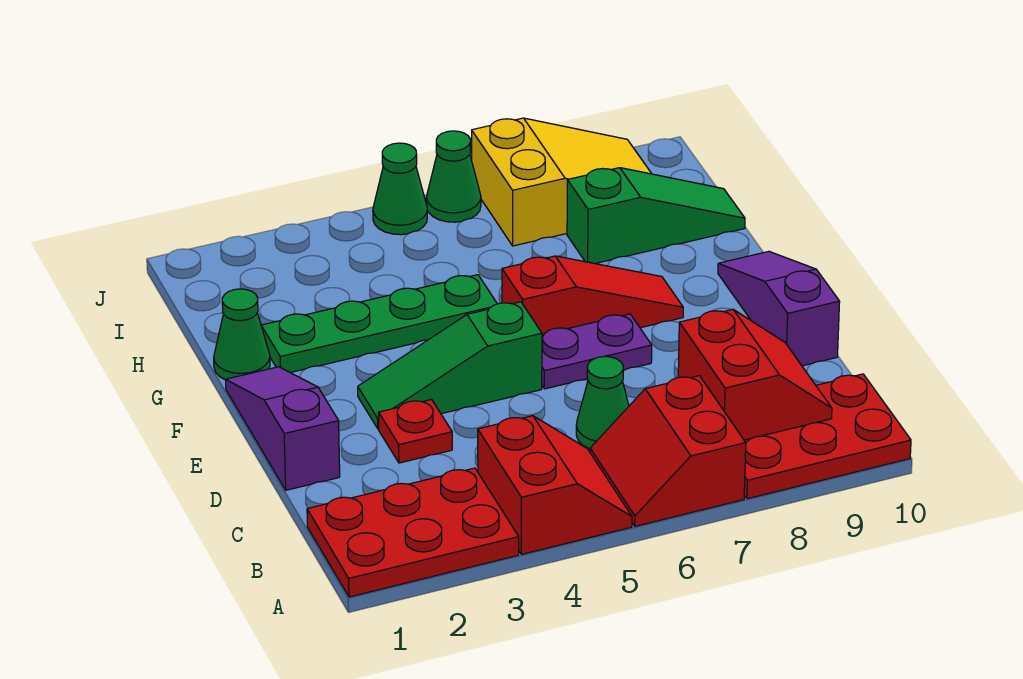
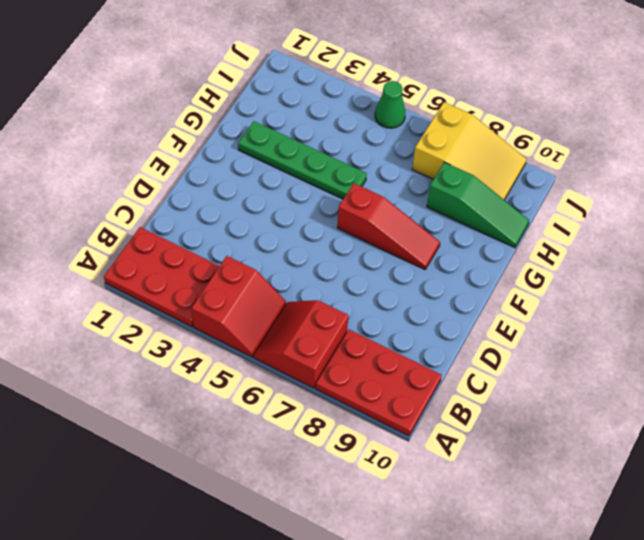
none -> green cone C6 level 1
none -> purple slope D1:F1 level 1 top D
none -> red plate D3 level 1

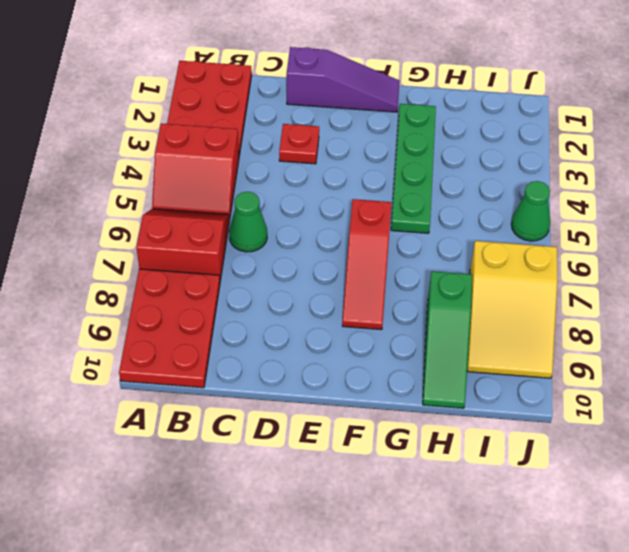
none -> purple slope D10:F10 level 1 top D
none -> green slope E3:E5 level 1 top 5
none -> purple plate E6:E7 level 1

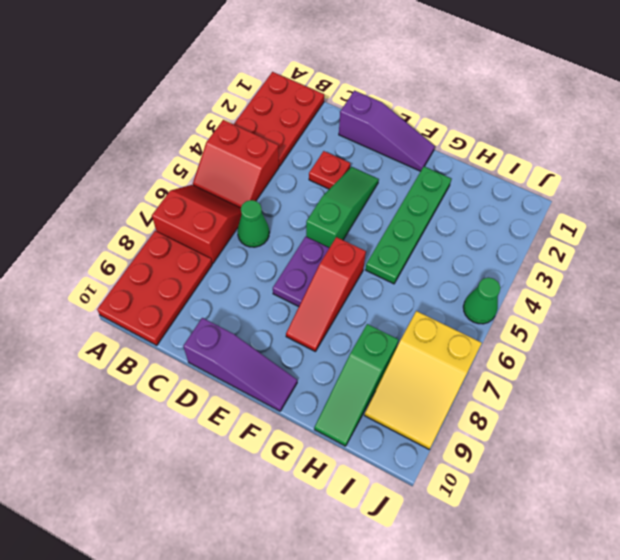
none -> green cone G1 level 1
none -> green cone J6 level 1
none -> red slope B8:C9 level 2 top 8

